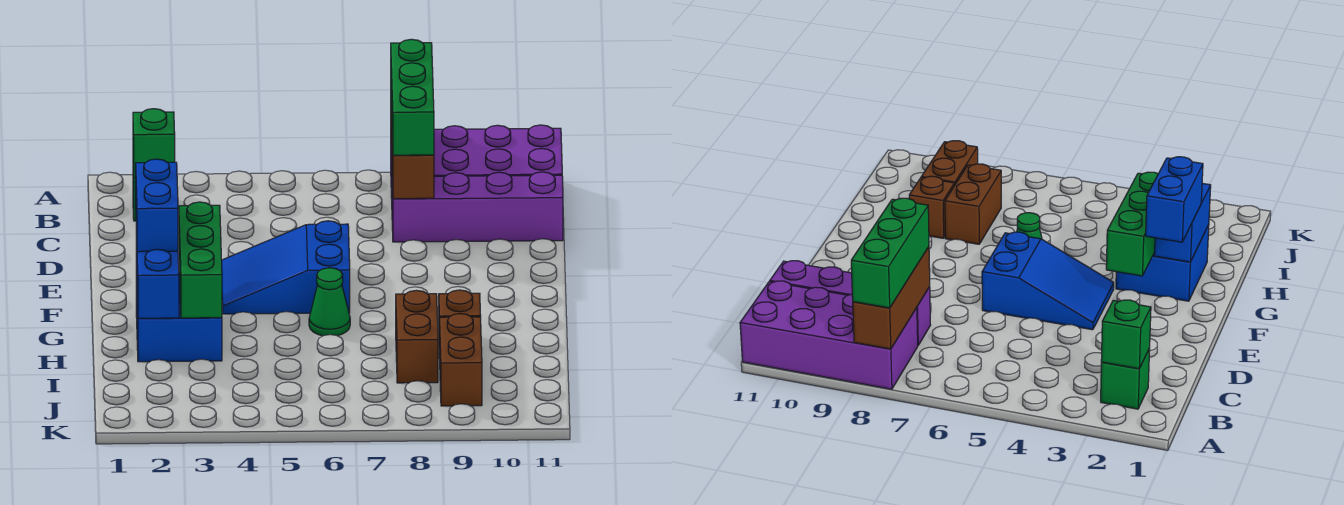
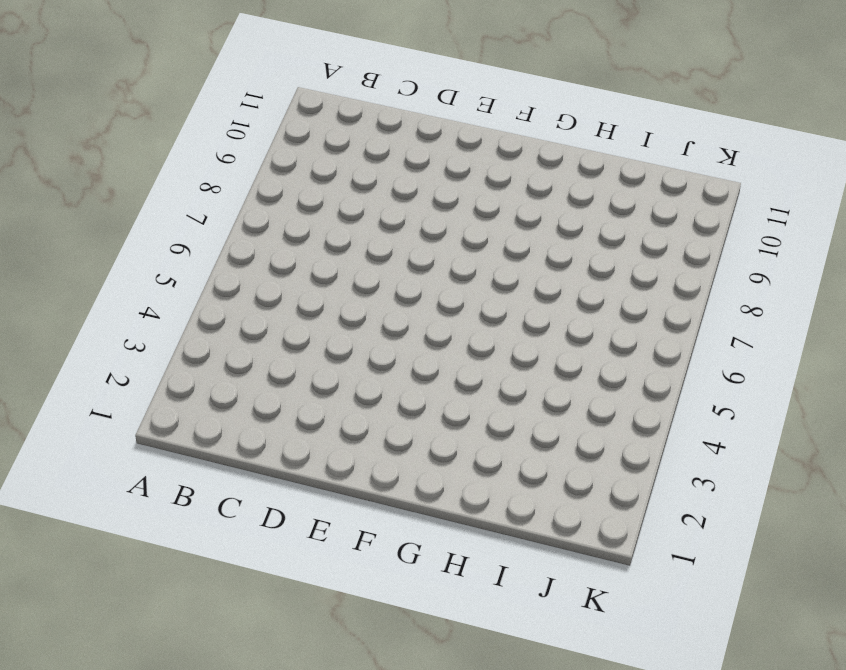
none -> purple brick A8:B11 level 1
none -> green brick B2 level 1
none -> purple brick C8:C11 level 1

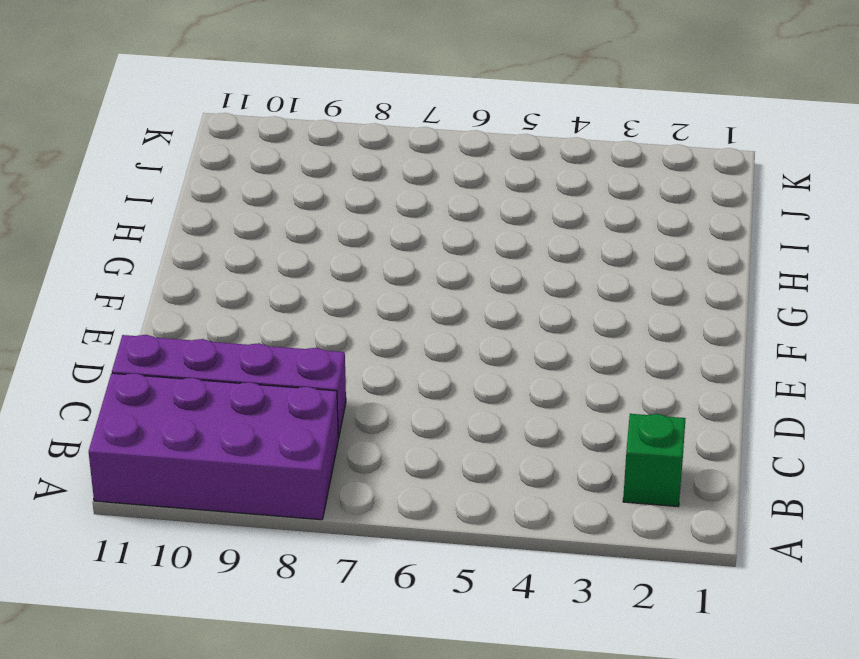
none -> blue slope E4:F6 level 1 top 6
none -> blue brick G2:H3 level 1
none -> green cone G6 level 1

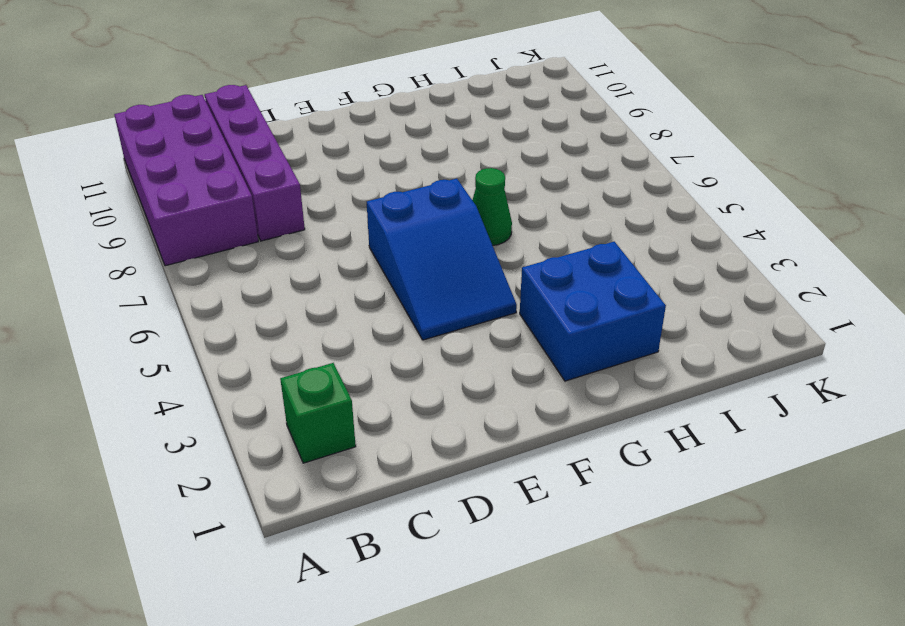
none -> brown brick H8:I8 level 1
none -> brown brick H9 level 1
none -> brown brick I9:J9 level 1

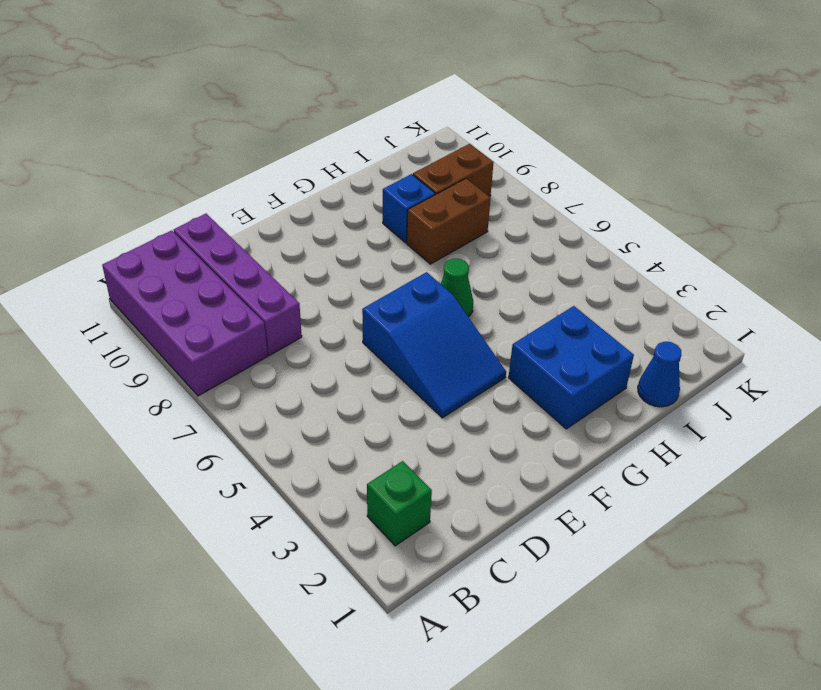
blue brick H9 level 1 -> brown brick H9 level 1
blue cone I1 level 1 -> none
none -> brown brick A8:C8 level 2
none -> green brick B2 level 2
none -> green brick F3:H3 level 2

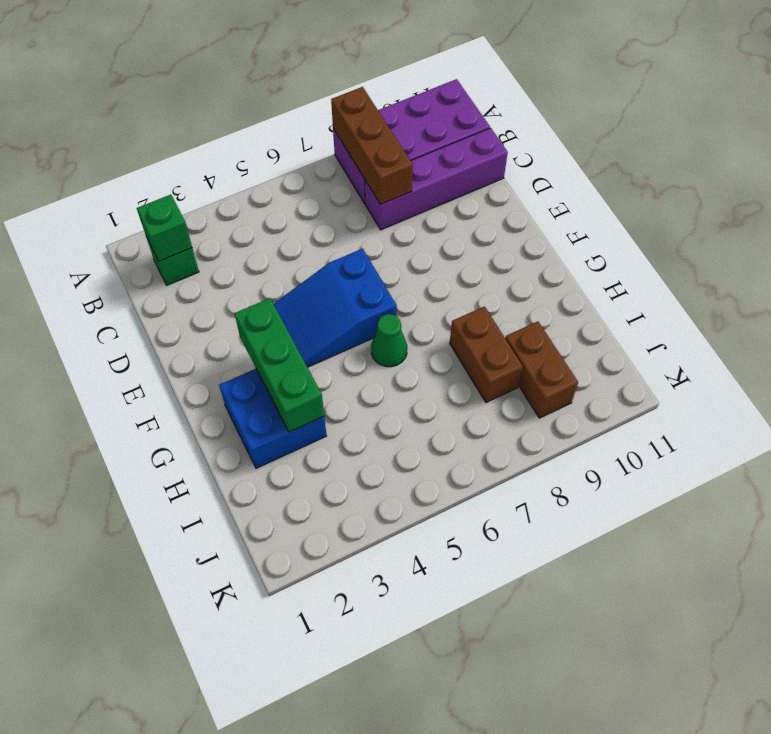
none -> brown brick H9 level 1
none -> blue brick G2:H2 level 2
none -> green brick A8:C8 level 3

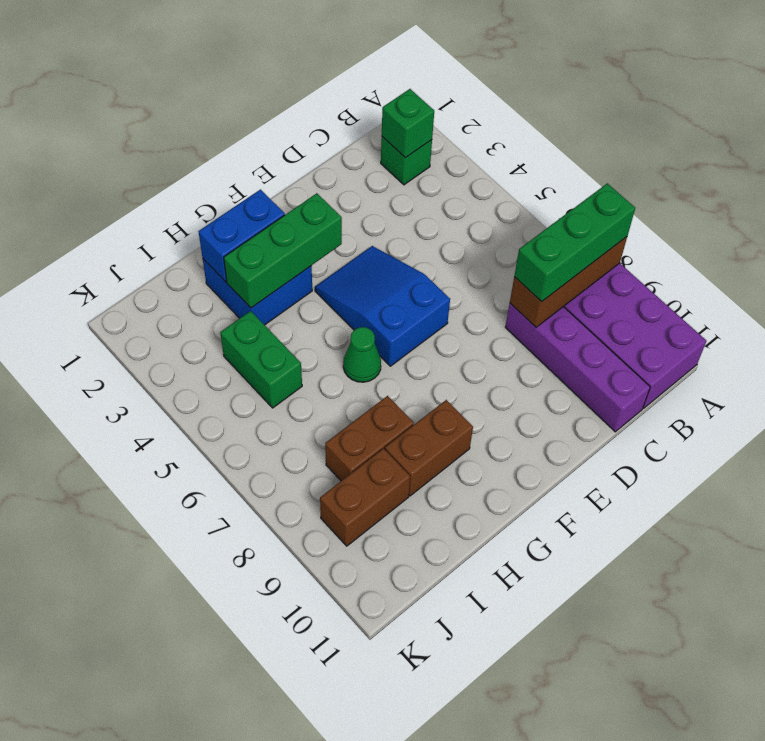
brown brick G9:H9 level 1 -> brown brick H9 level 1
green brick I4:I5 level 1 -> none
none -> blue brick F2:G2 level 3

